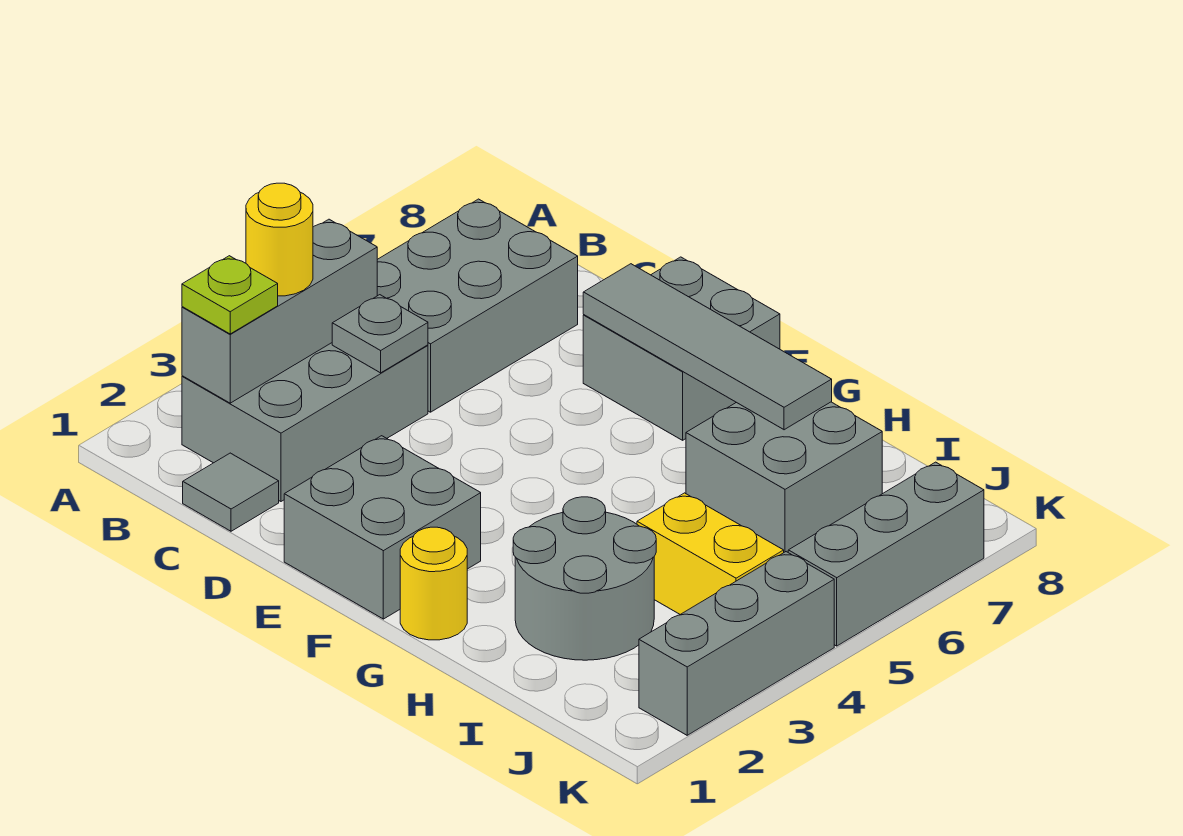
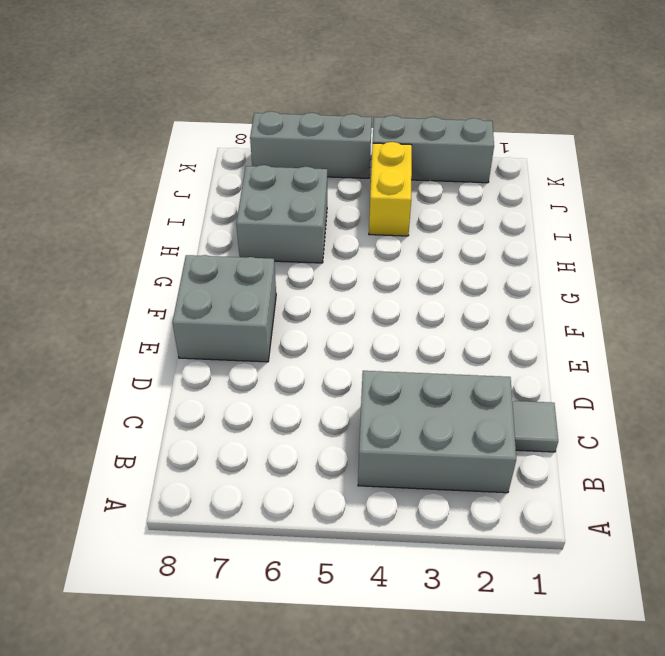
none -> grey brick B5:C7 level 1
none -> grey brick E1:F2 level 1
none -> yellow round brick G1 level 1

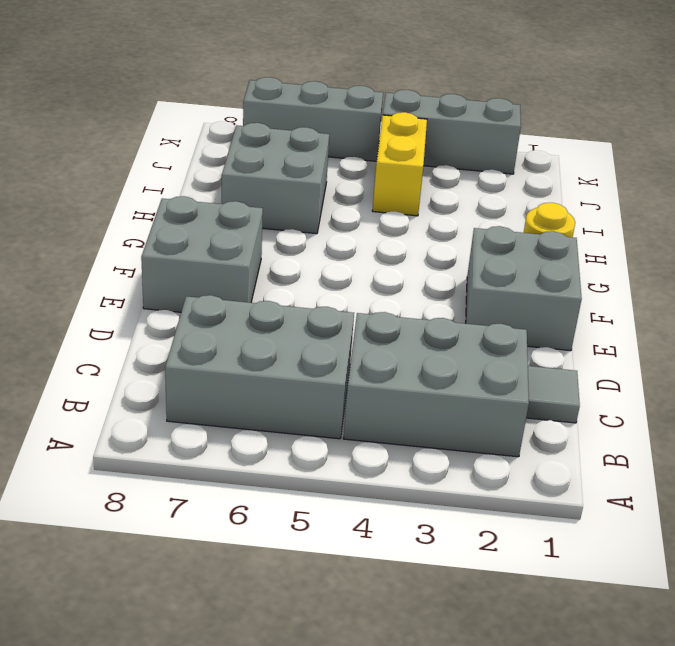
none -> grey round brick H2:I3 level 1
none -> grey brick B2:B4 level 2
none -> grey plate C4 level 2

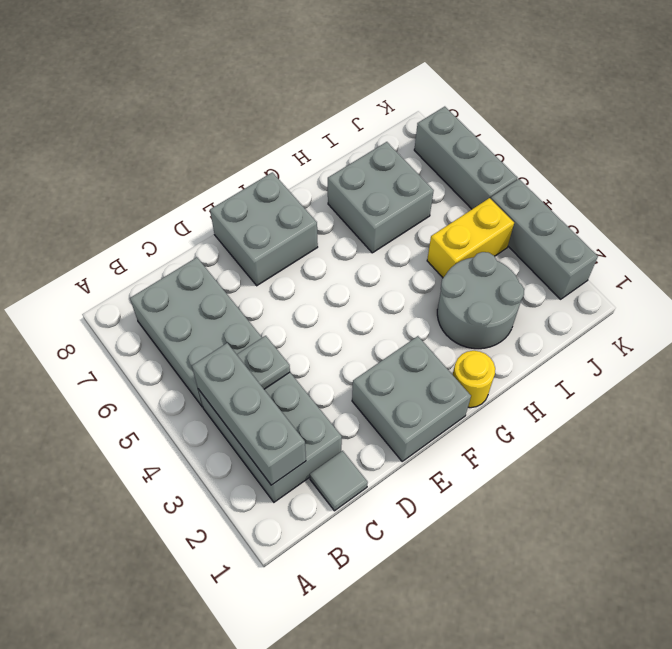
none -> grey tile E7:H7 level 2
none -> lime plate B2 level 3
none -> yellow round brick B3 level 3

